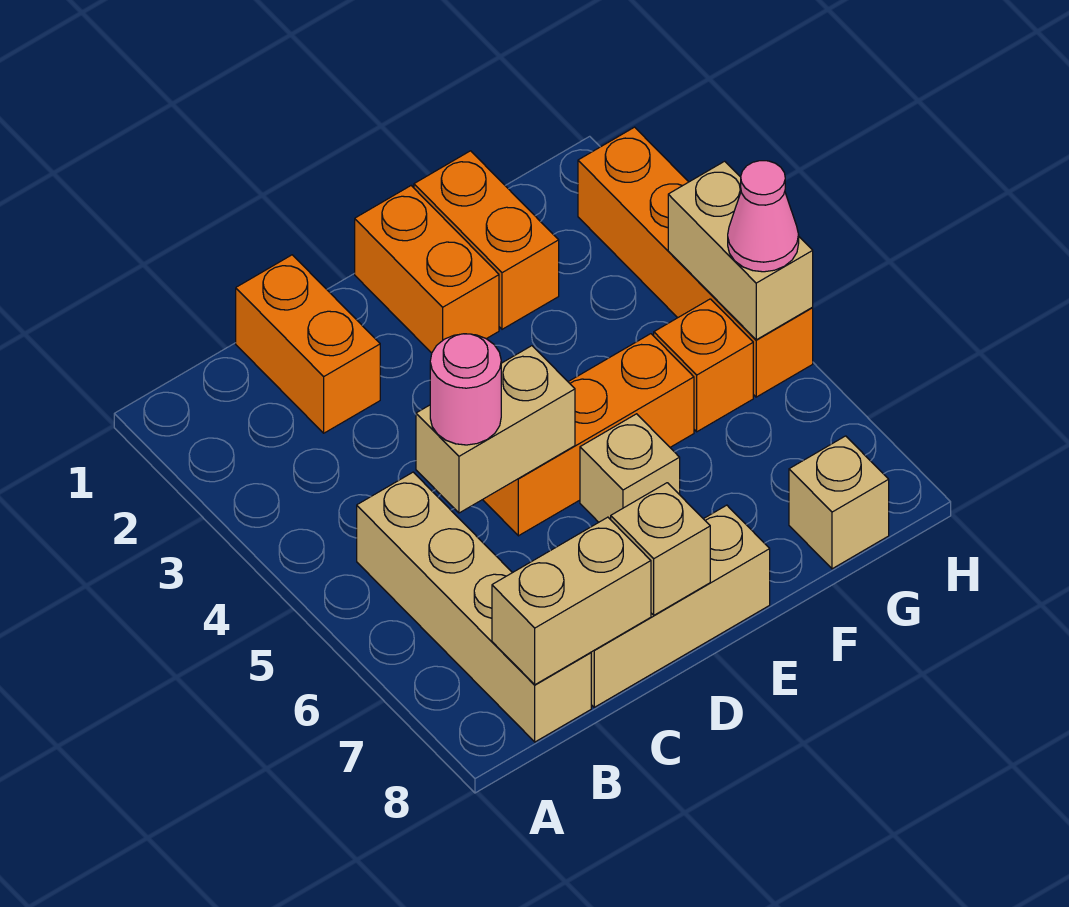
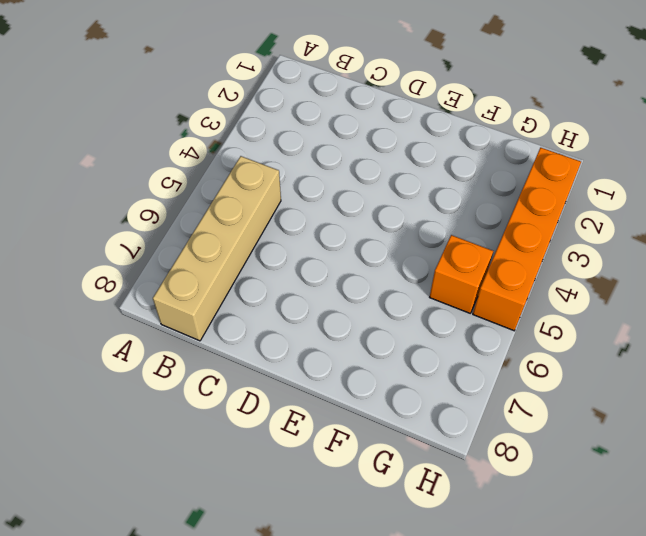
none -> orange brick C1:C2 level 1
none -> tan brick C8:E8 level 1
none -> orange brick D5:F5 level 1

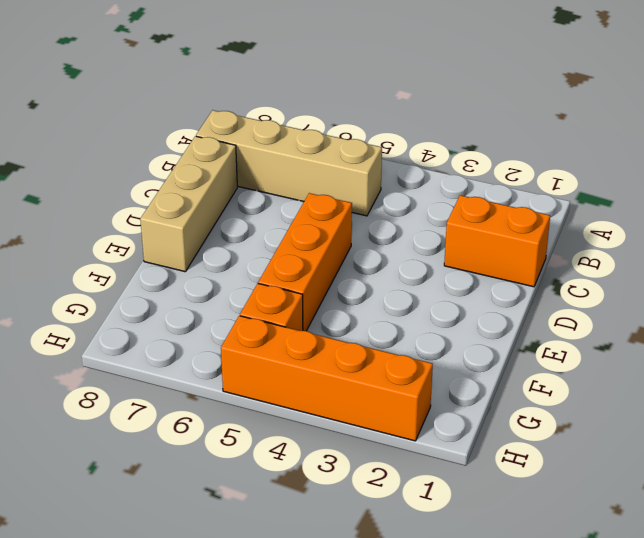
none -> orange brick E1:E2 level 1
none -> tan brick E6 level 1
none -> orange brick F1:F2 level 1

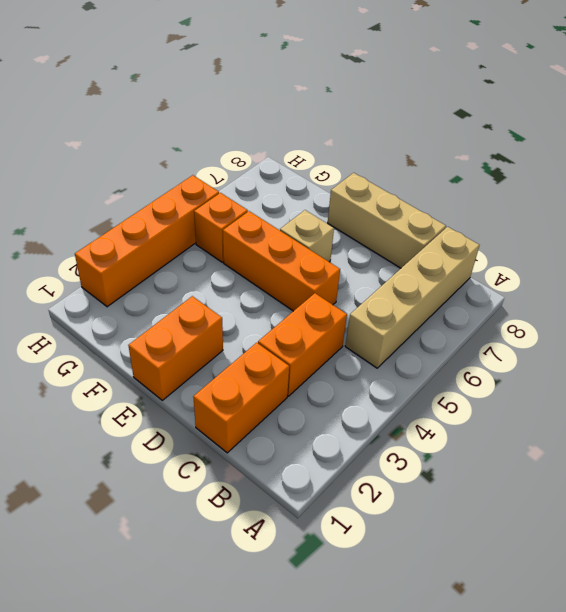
orange brick C3:C4 level 1 -> orange brick F1:F2 level 1
none -> tan brick G8 level 1
none -> tan brick B8:C8 level 2
none -> tan brick C5:D5 level 2

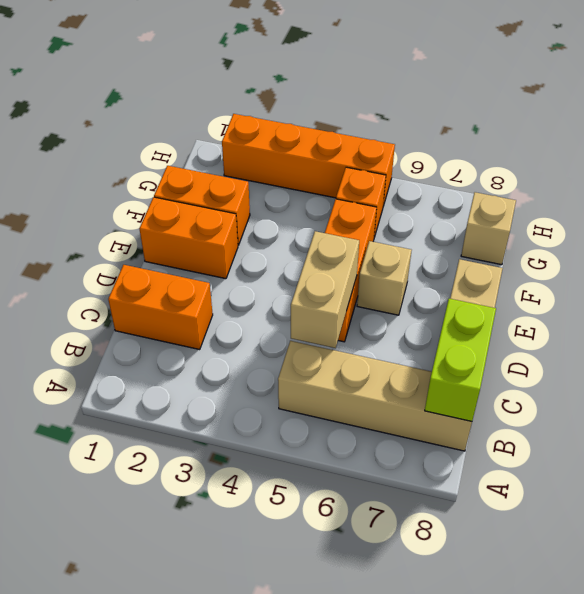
lime brick B8:C8 level 2 -> tan brick B8:C8 level 2
none -> tan brick D8 level 2
none -> tan brick H4:H5 level 2
none -> pink round brick C5 level 3

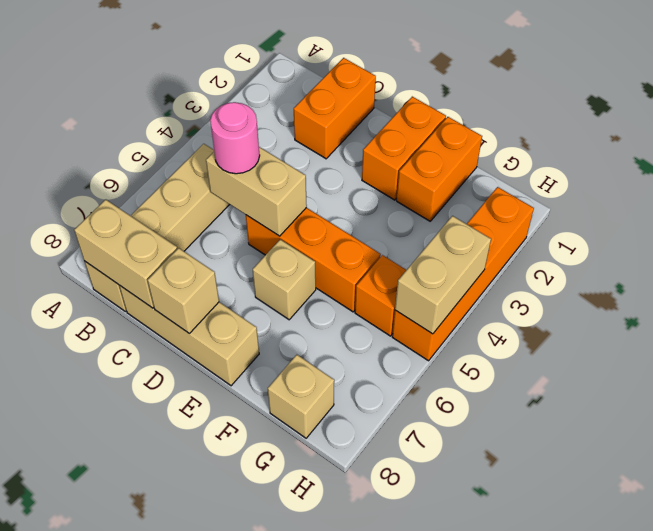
none -> pink cone H5 level 3

